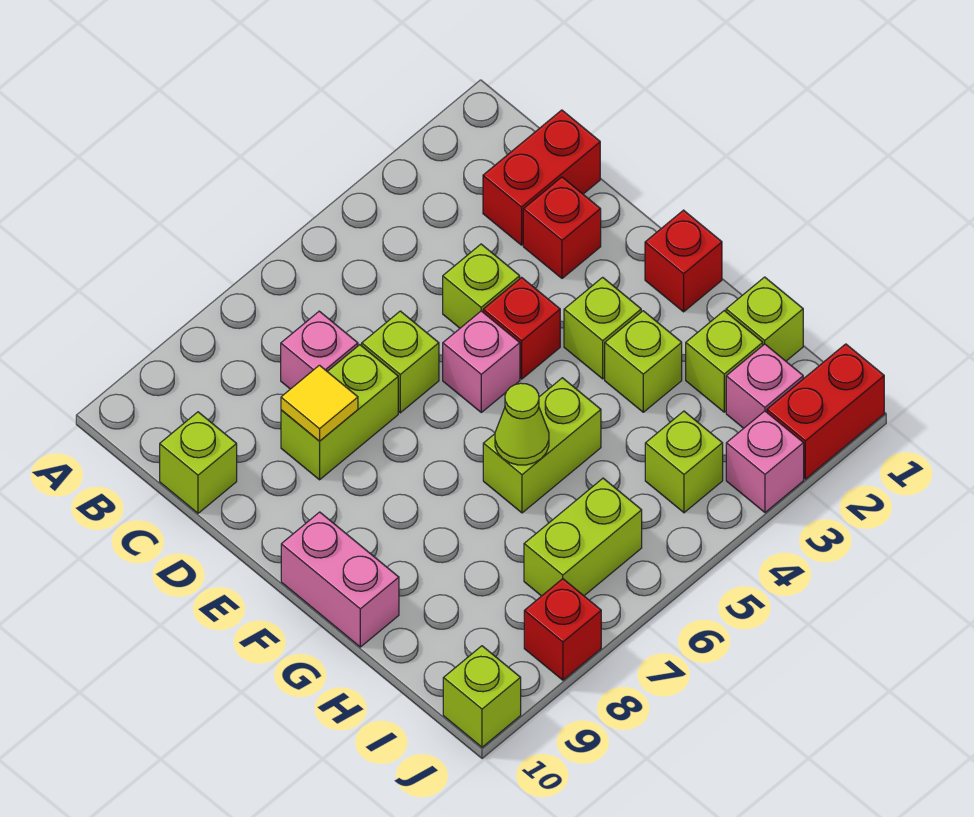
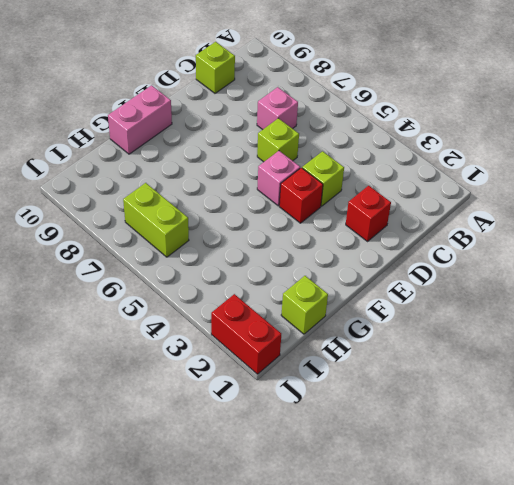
none -> red brick C1:C2 level 1
none -> lime brick D7:D8 level 1
none -> red brick F1 level 1

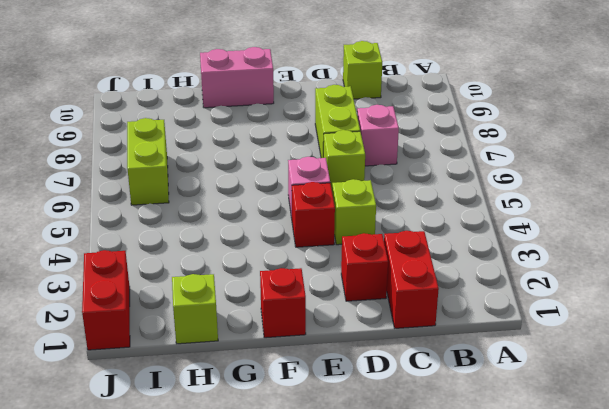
none -> lime brick F3 level 1
none -> lime brick G3 level 1
none -> lime brick G5:G6 level 1

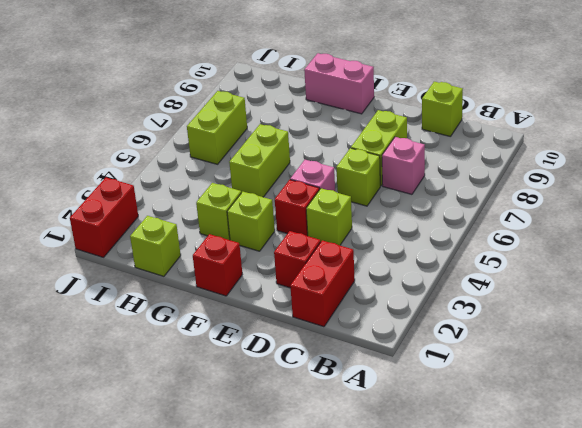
none -> lime brick H2 level 1
none -> pink brick I2 level 1
none -> lime brick I4 level 1

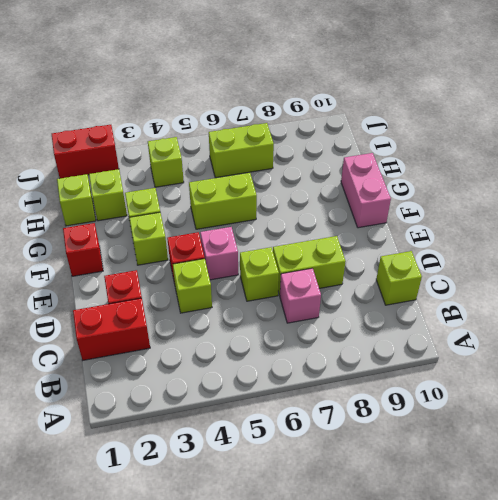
none -> pink brick I2 level 1
none -> pink brick J3 level 1
none -> red brick J8 level 1

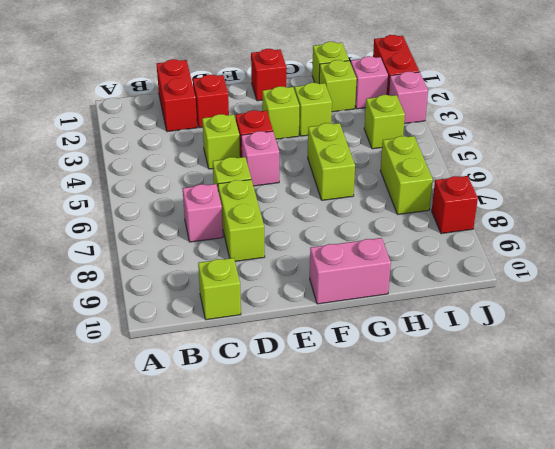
none -> lime brick J10 level 1
none -> yellow tile D8 level 2
none -> lime cone G6 level 2

